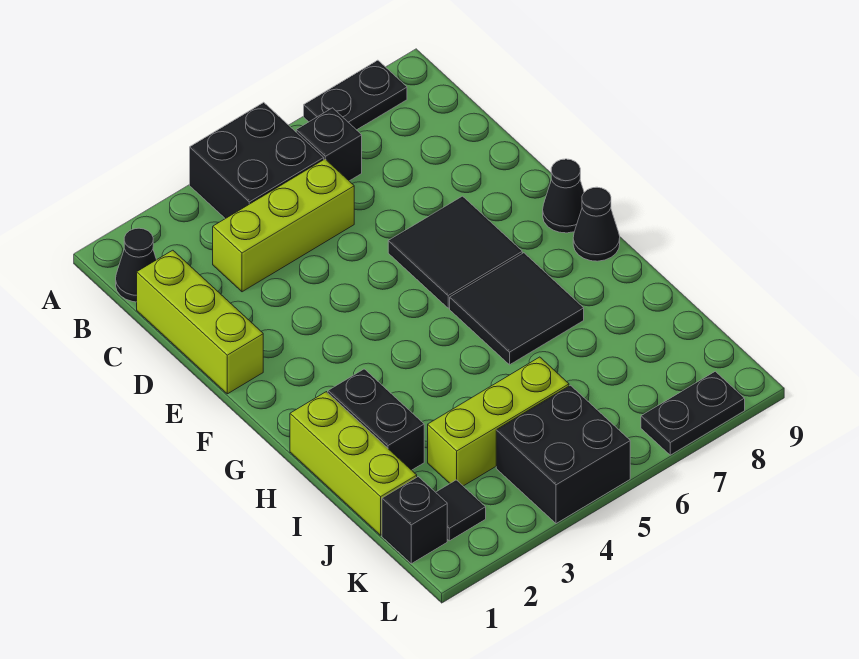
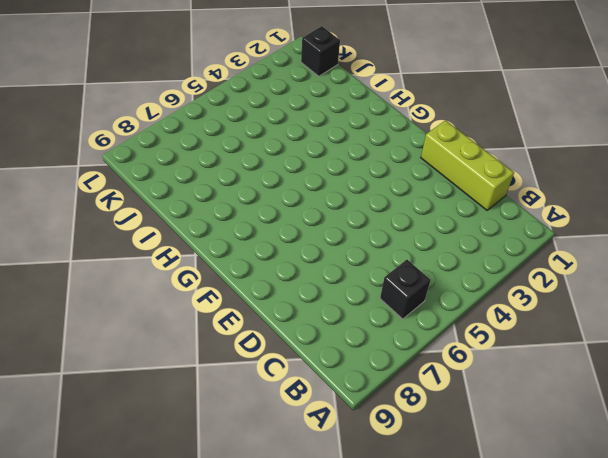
none -> black brick A4:B5 level 1
none -> black plate A7:A8 level 1
none -> black cone B1 level 1

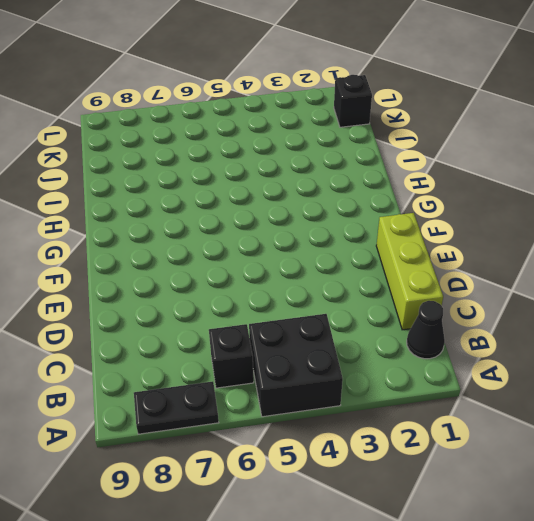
none -> lime brick C3:C5 level 1
none -> black tile E6:F7 level 1
none -> black cone F9 level 1

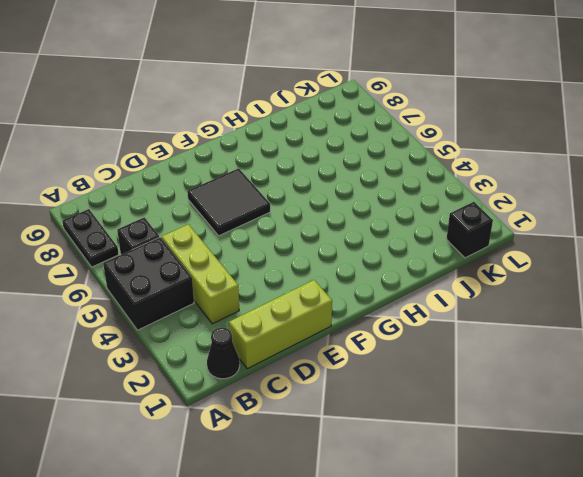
none -> black cone F9 level 1
none -> black tile G6:H7 level 1
none -> black cone G9 level 1

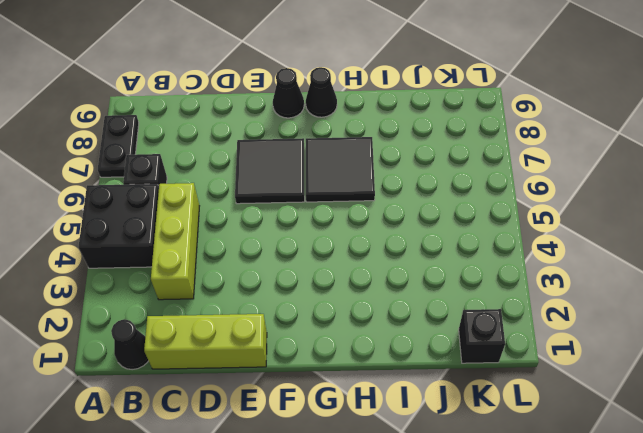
none -> lime brick H1:J1 level 1
none -> black brick H2:I2 level 1
none -> lime brick J3:J5 level 1

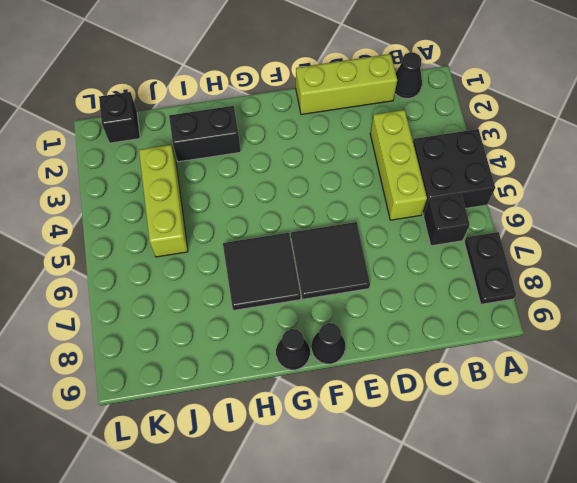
none -> lime brick H1:J1 level 1
none -> black tile K2 level 1
none -> black brick K4:L5 level 1

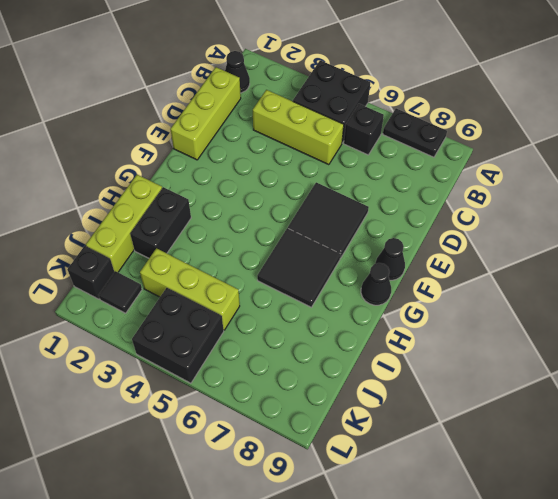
none -> black plate L7:L8 level 1

